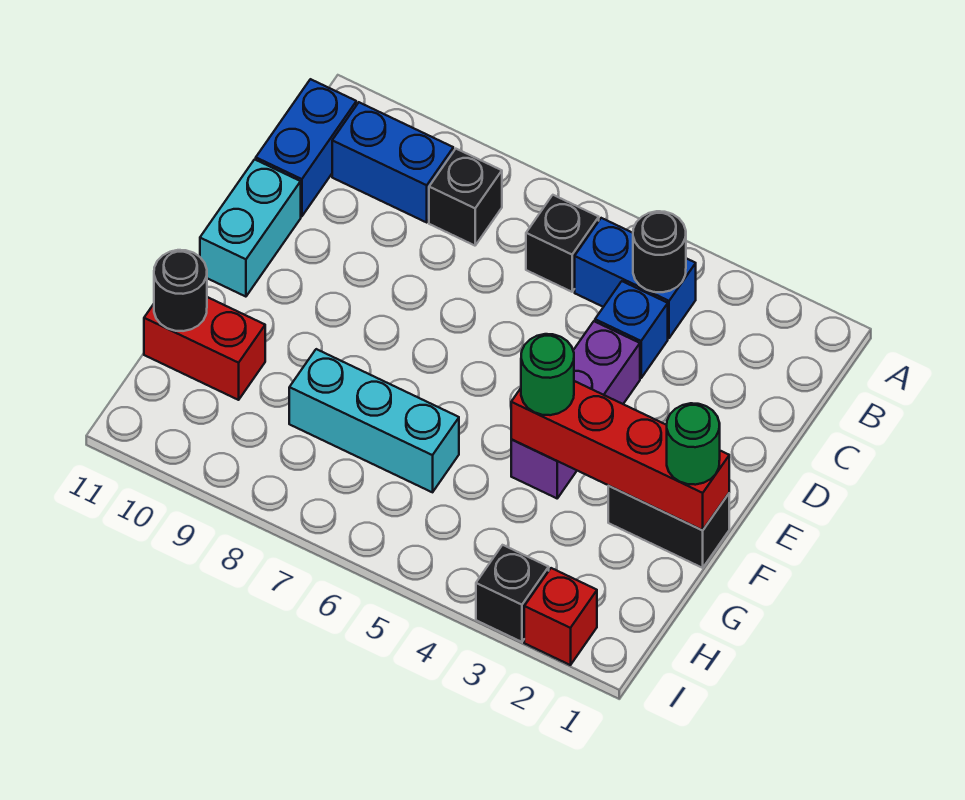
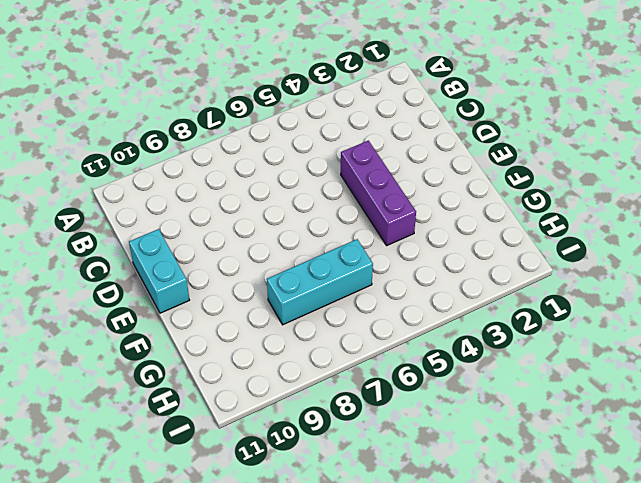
none -> blue brick B4:B5 level 1
none -> black brick B6 level 1
none -> black brick B8 level 1

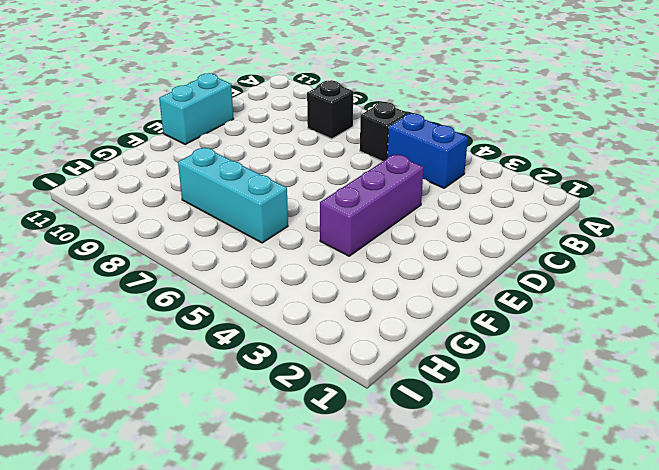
none -> blue brick B9:B10 level 1
none -> blue brick B11:C11 level 1
none -> blue brick C4 level 1

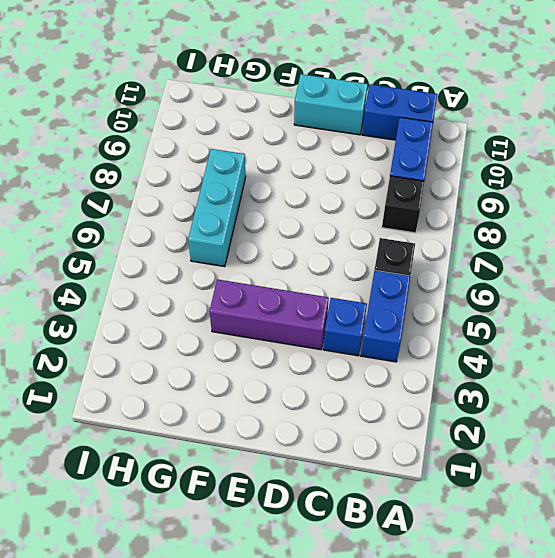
none -> black brick F1:F2 level 1
none -> red brick G10:G11 level 1
none -> red brick I2 level 1

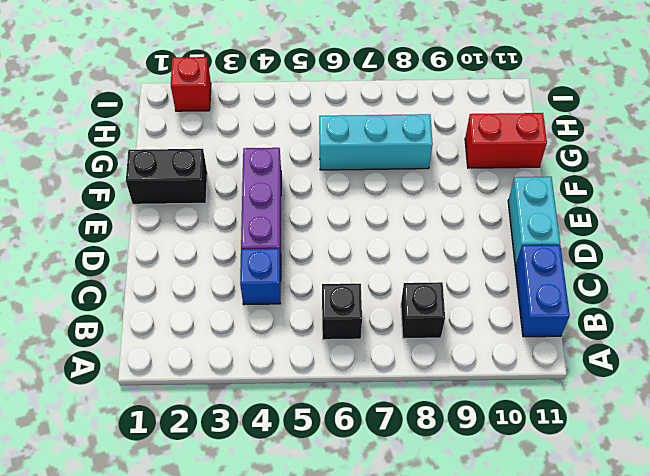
none -> blue brick B4:B5 level 1
none -> blue brick B9:B10 level 1
none -> black brick I3 level 1

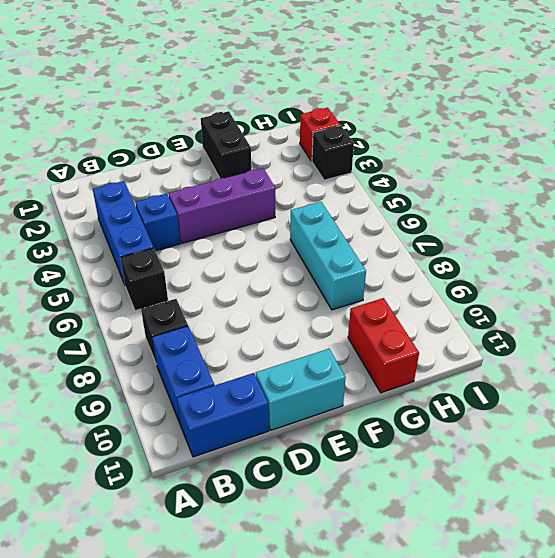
blue brick B3:B5 level 1 -> blue brick B4:B5 level 1
none -> black round brick B4 level 2
none -> red brick F1:F4 level 2
none -> black round brick G11 level 2

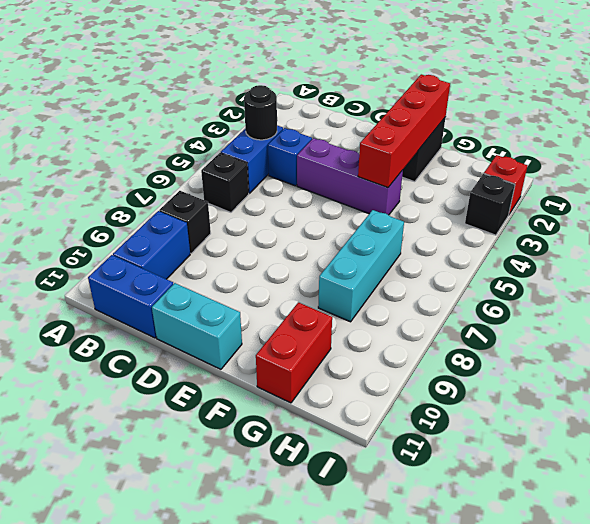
none -> black round brick G11 level 2
none -> green round brick F1 level 3
none -> green round brick F4 level 3

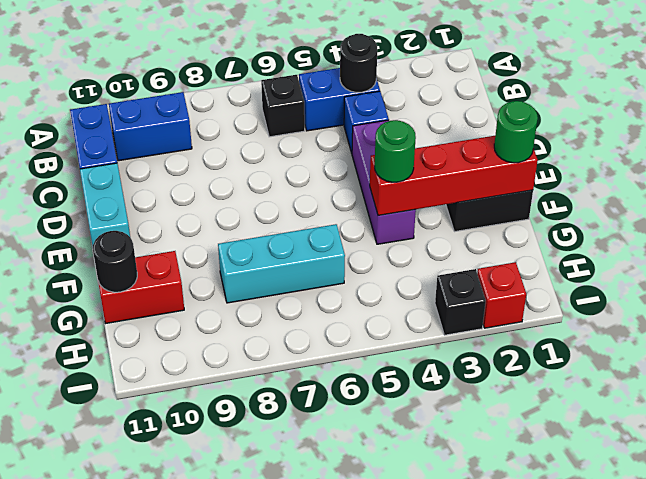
none -> black brick B8 level 1

